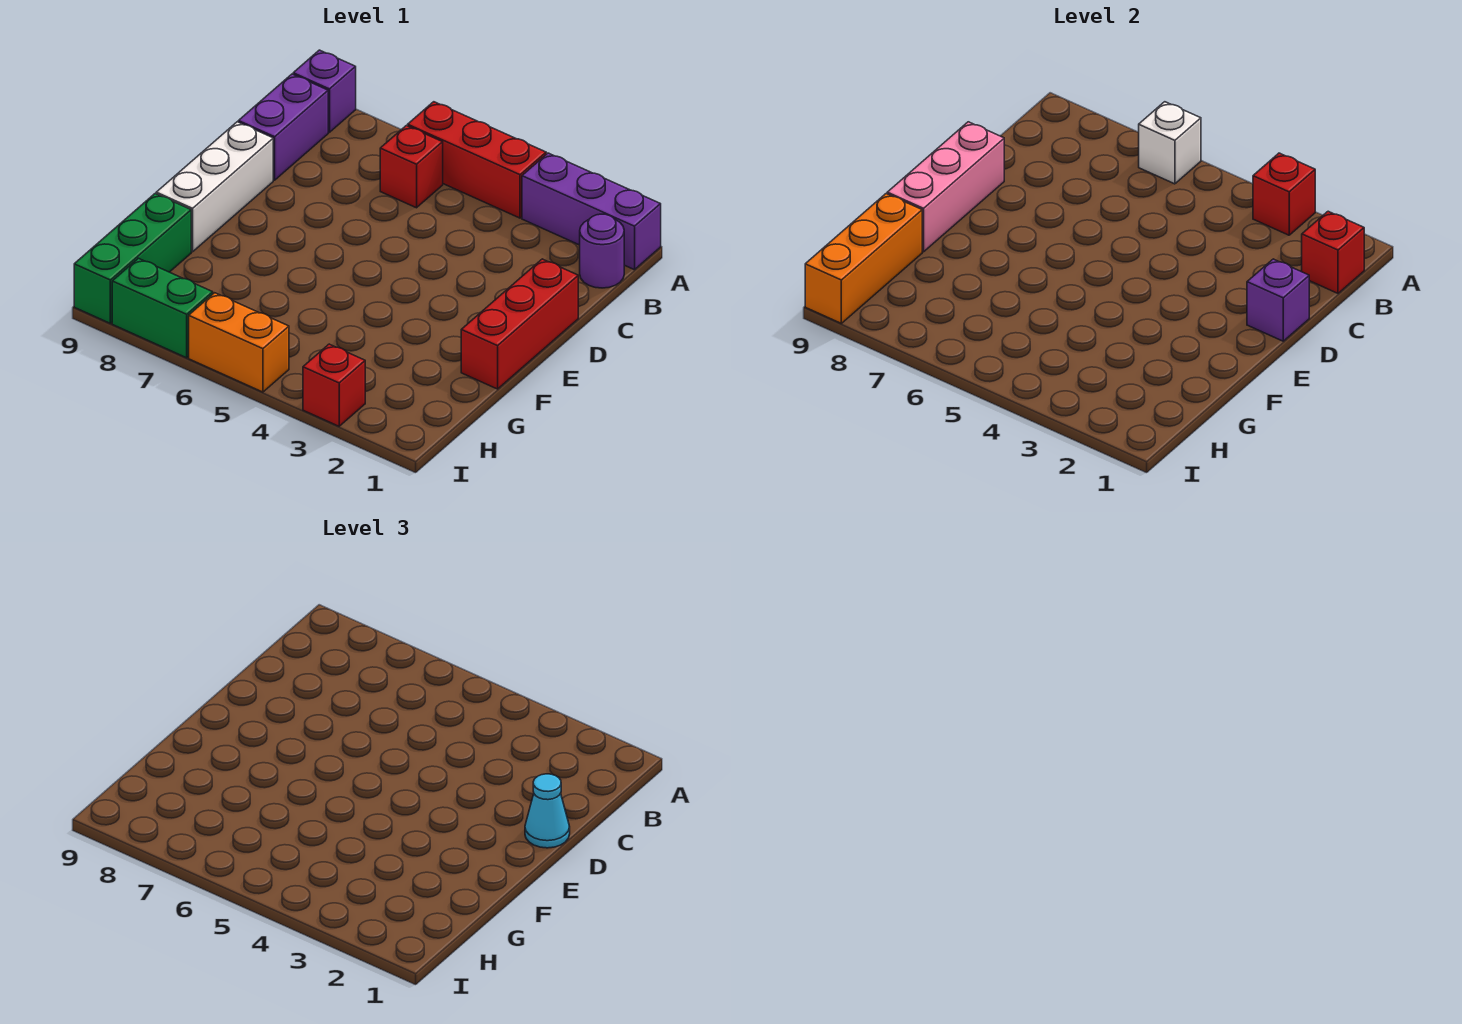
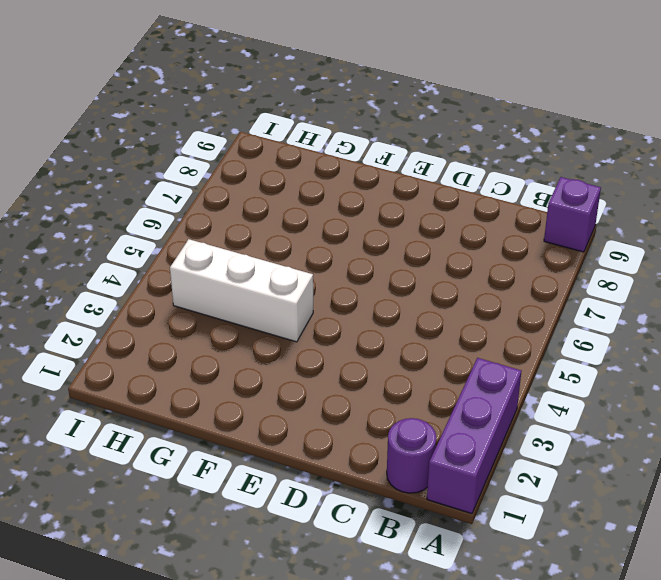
white brick F4:H4 level 1 -> white brick D9:F9 level 1
none -> red brick A4:A6 level 1
none -> red brick B6 level 1
none -> purple brick B9:C9 level 1

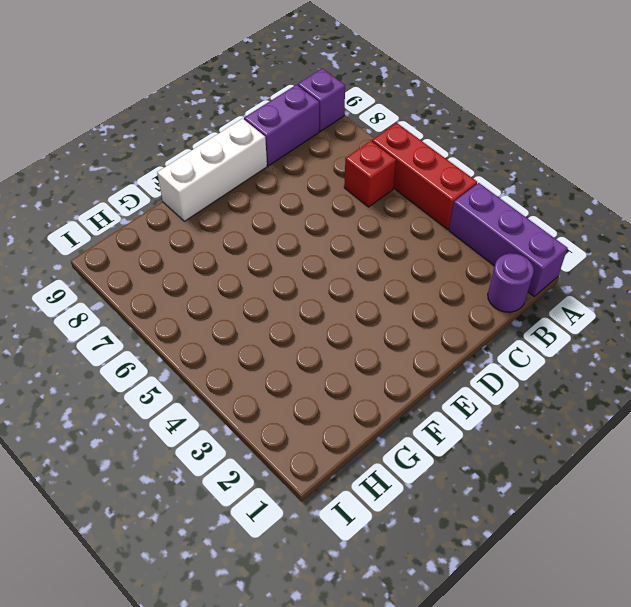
none -> red brick D1:F1 level 1
none -> green brick G9:I9 level 1
none -> red brick I3 level 1

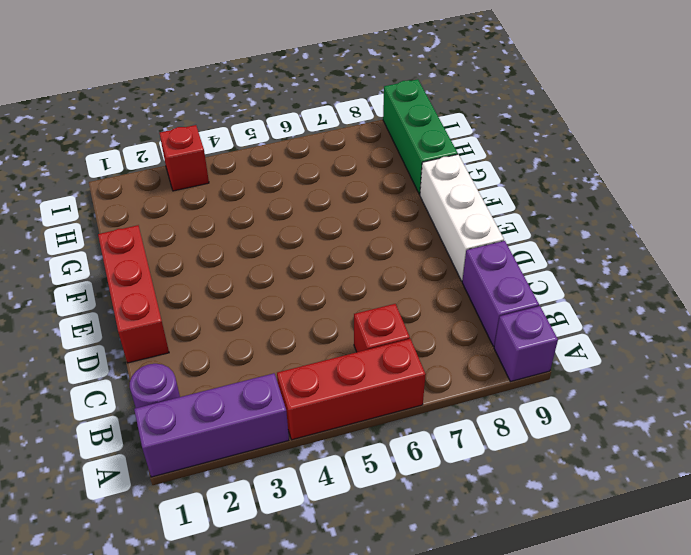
none -> orange brick I5:I6 level 1
none -> green brick I7:I8 level 1
none -> red brick A3 level 2

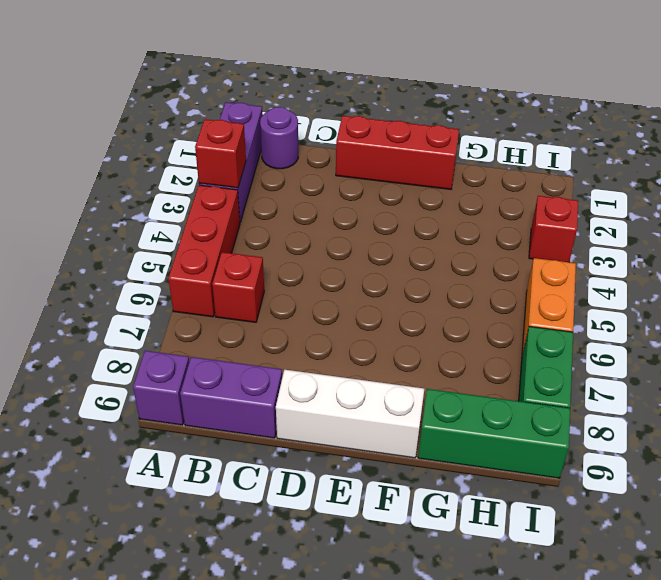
none -> white brick A6 level 2
none -> red brick B1 level 2
none -> purple brick D1 level 2

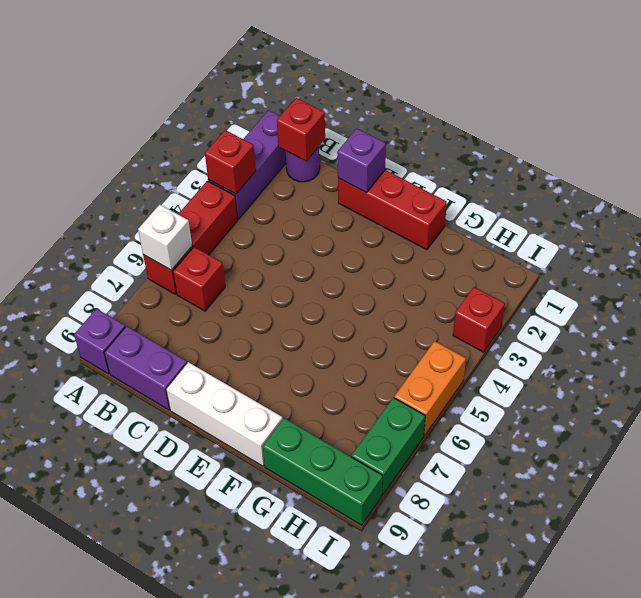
none -> pink brick D9:F9 level 2
none -> orange brick G9:I9 level 2
none -> cyan cone D1 level 3

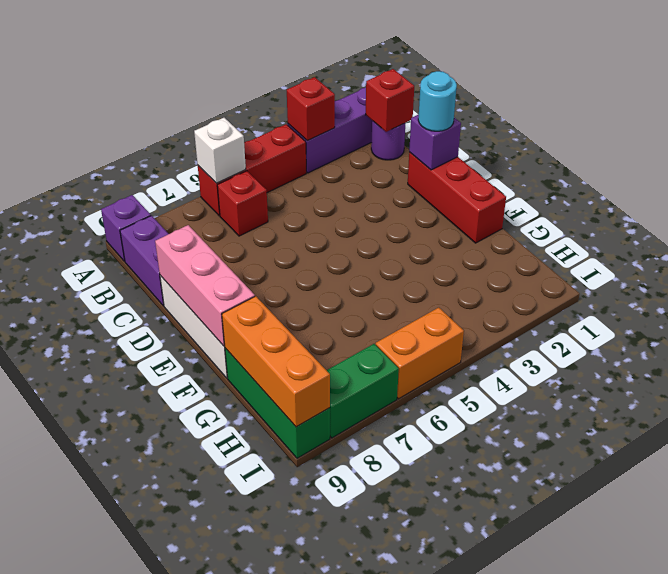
cyan round brick D1 level 3 -> cyan cone D1 level 3
none -> red brick I3 level 1

